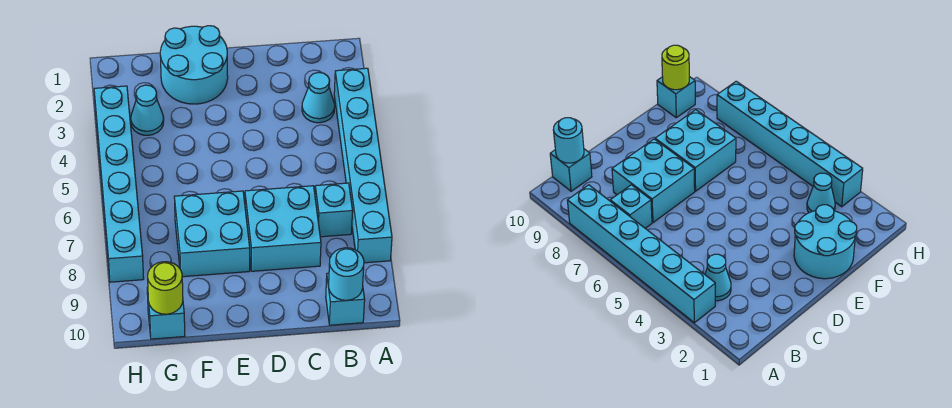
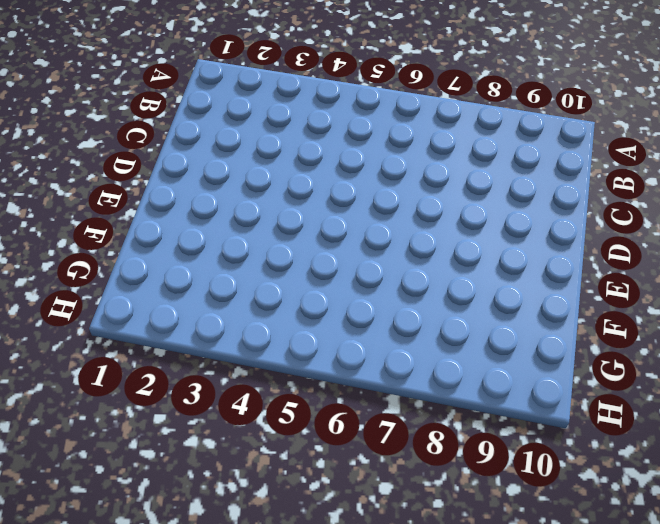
none -> cyan brick A3:A8 level 1
none -> cyan cone B3 level 1
none -> cyan brick B7 level 1

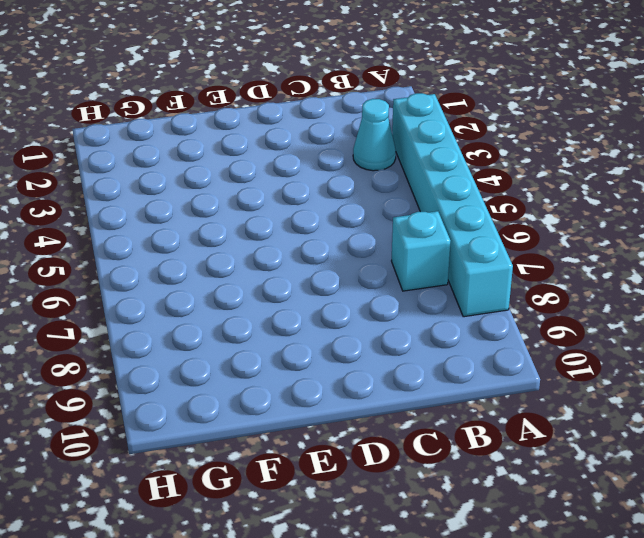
none -> cyan brick B10 level 1
none -> cyan brick C7:D8 level 1
none -> cyan round brick E1:F2 level 1

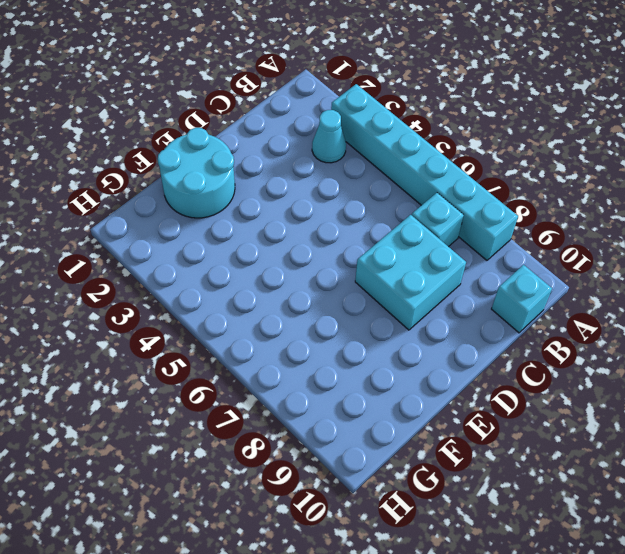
none -> cyan brick E7:F8 level 1
none -> cyan cone G3 level 1
none -> cyan brick G10 level 1

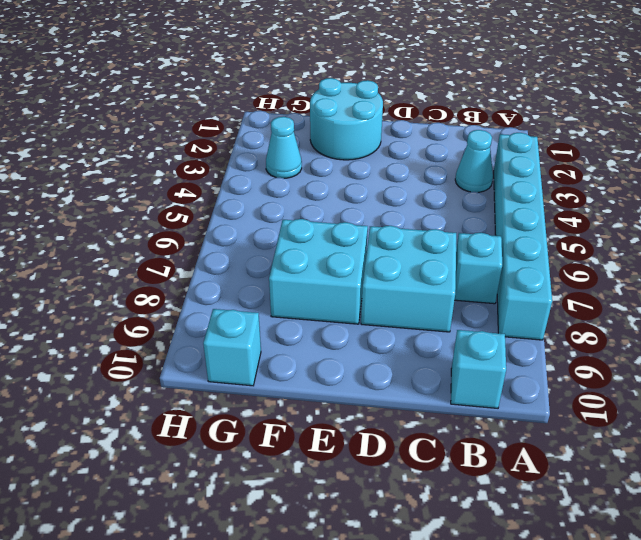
none -> cyan brick H3:H8 level 1
none -> cyan round brick B10 level 2
none -> lime round brick G10 level 2

